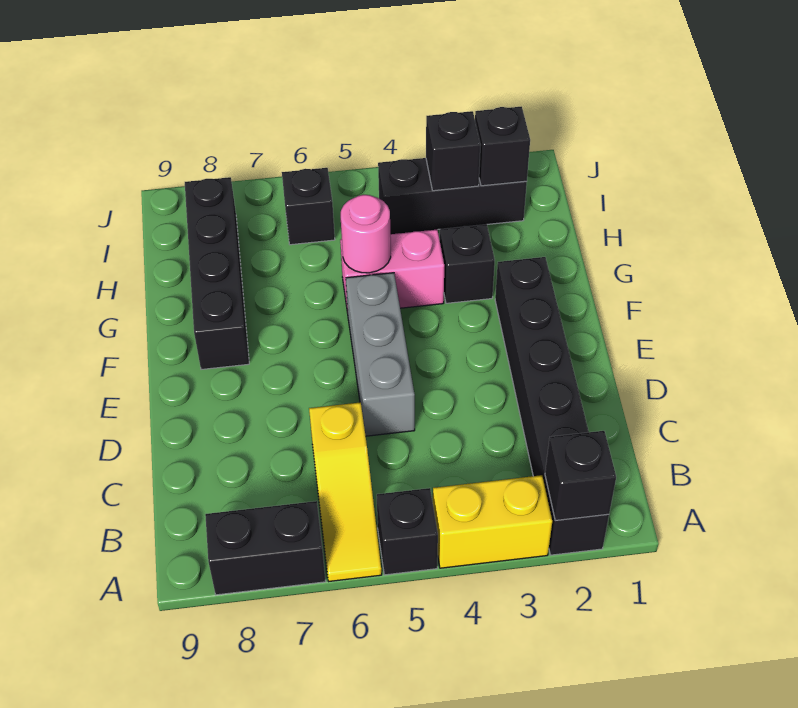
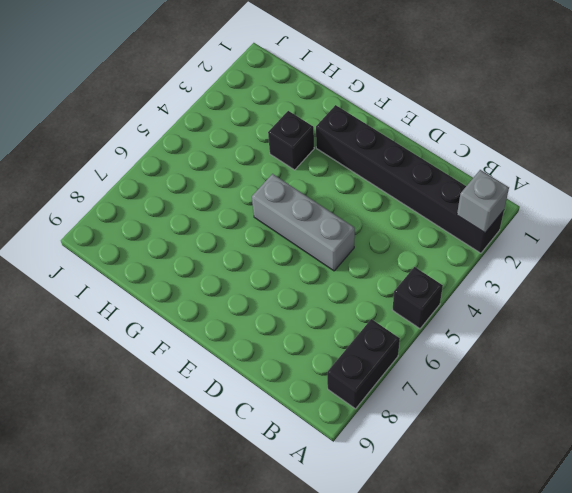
grey brick A2 level 2 -> black brick A2 level 2
none -> yellow brick A3:A4 level 1
none -> yellow slope A6:C6 level 1 top C
none -> black brick F8:I8 level 1

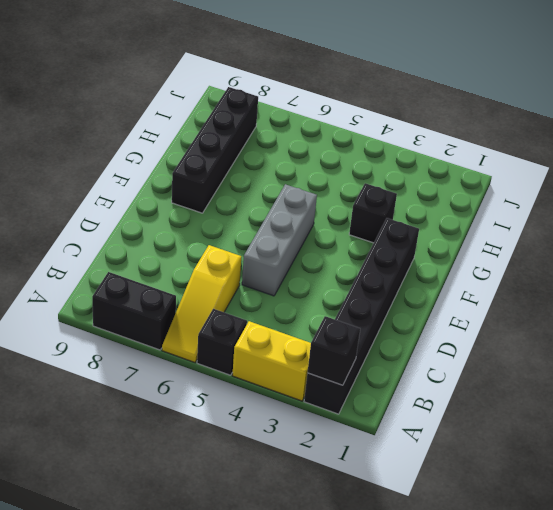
none -> pink brick G4:G5 level 1
none -> black brick I2:I4 level 1
none -> black brick I6 level 1

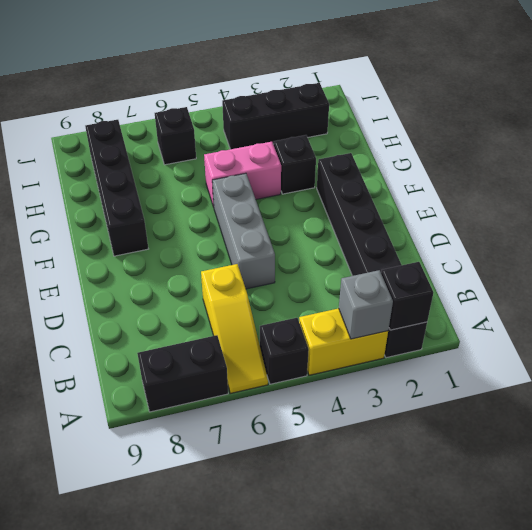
grey brick A3 level 2 -> none
none -> pink round brick G5 level 2
none -> black brick I2 level 2
none -> black brick I3 level 2

